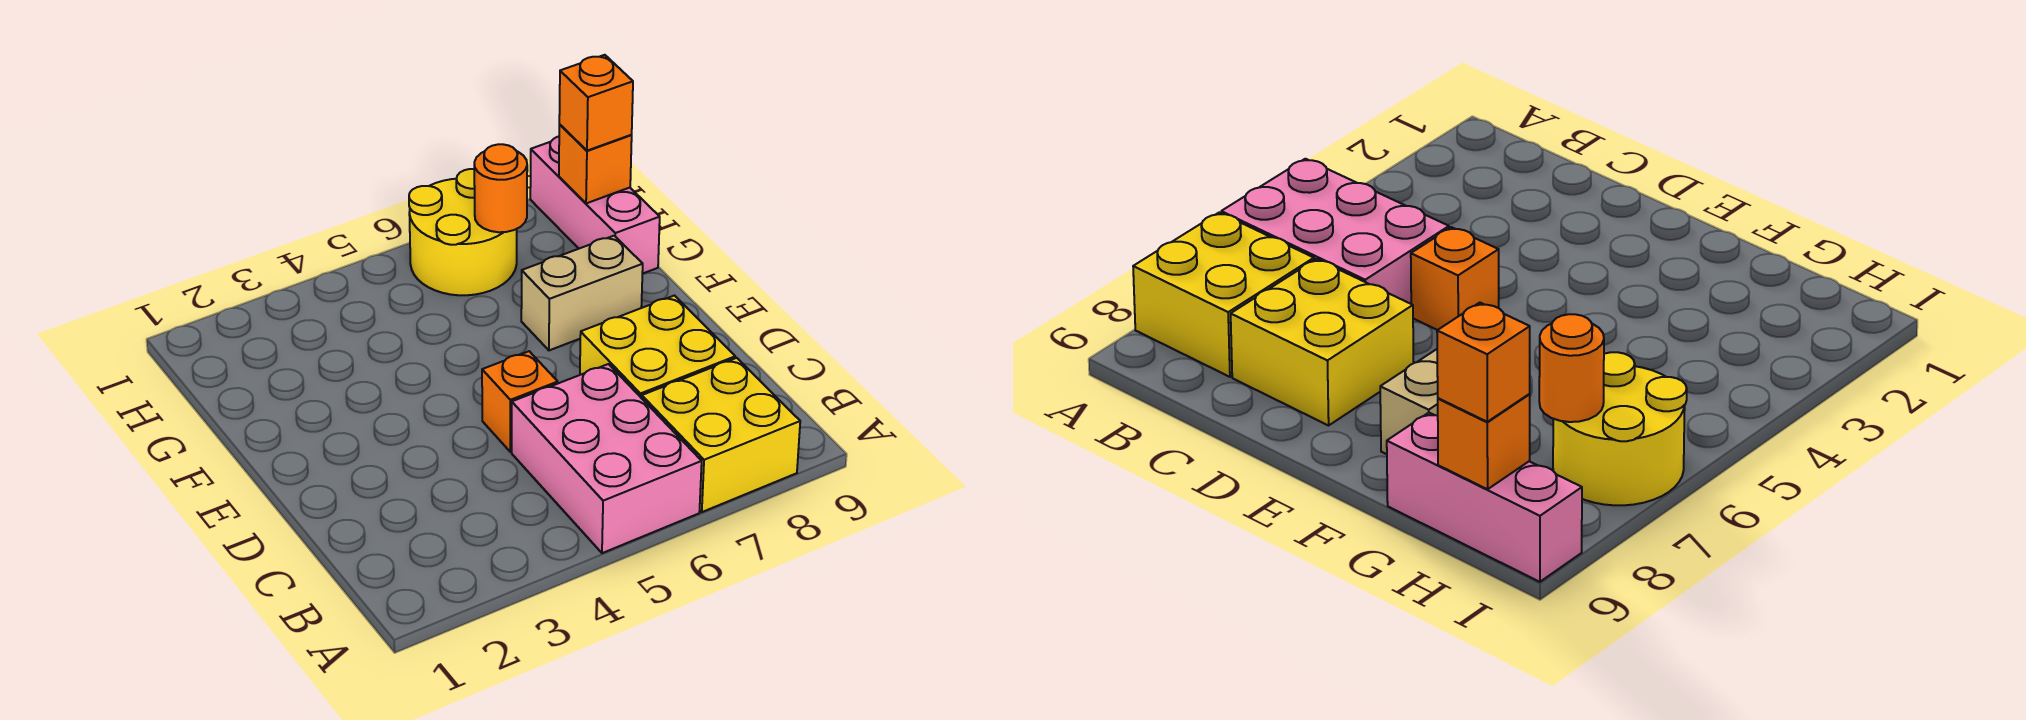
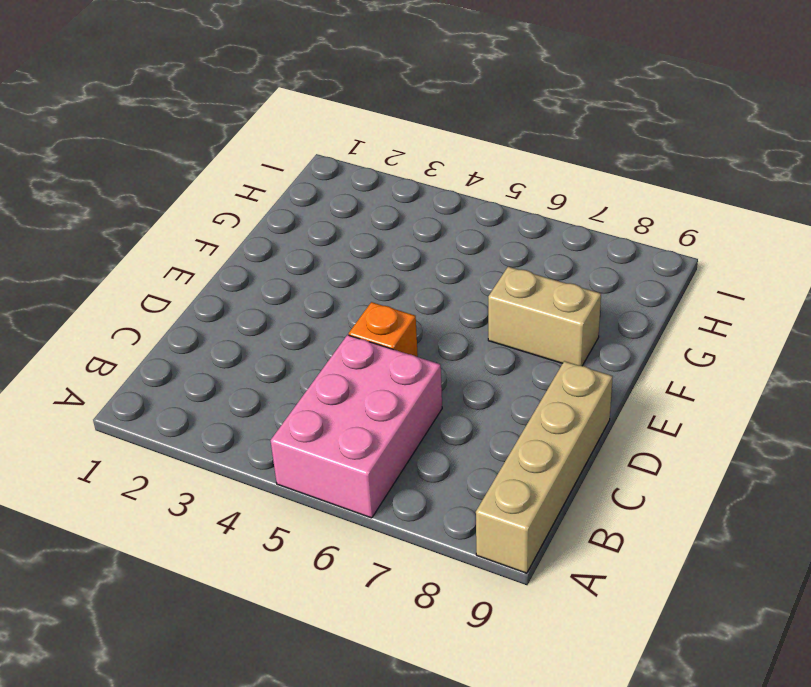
tan brick A9:D9 level 1 -> none
none -> yellow brick A7:B8 level 1
none -> yellow brick C7:D8 level 1

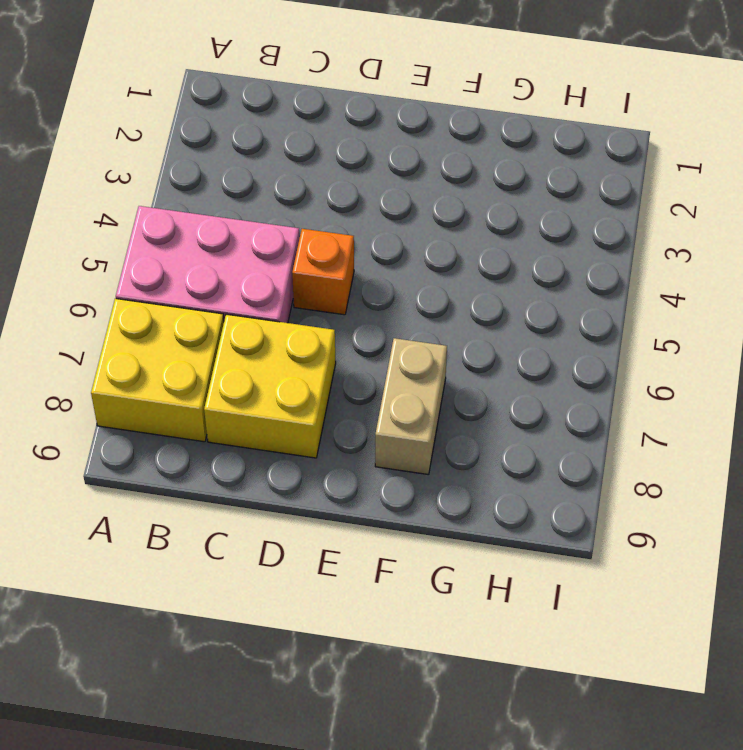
none -> pink brick G9:I9 level 1
none -> yellow round brick H6:I7 level 1

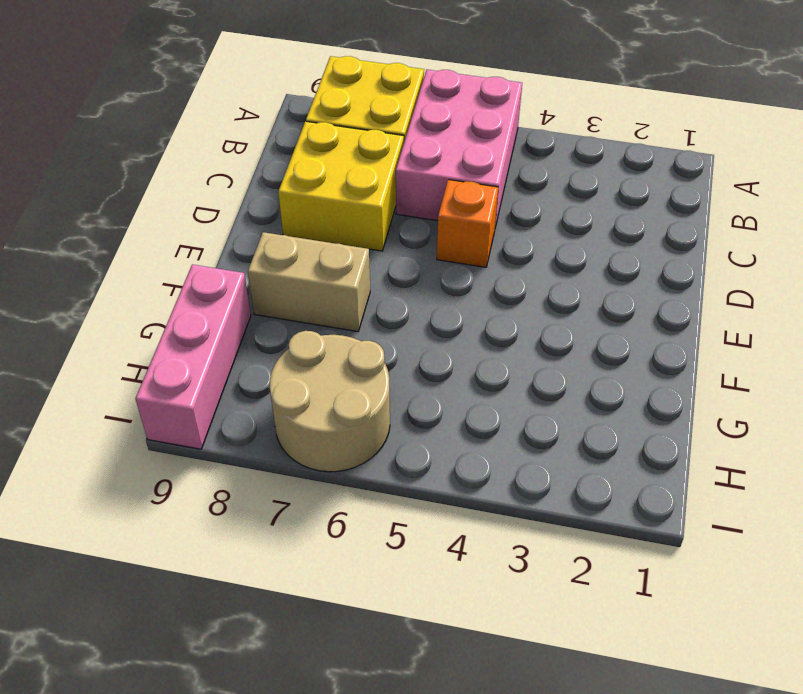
tan round brick H6:I7 level 1 -> yellow round brick H6:I7 level 1
none -> orange round brick H7 level 2
none -> orange brick H9 level 2

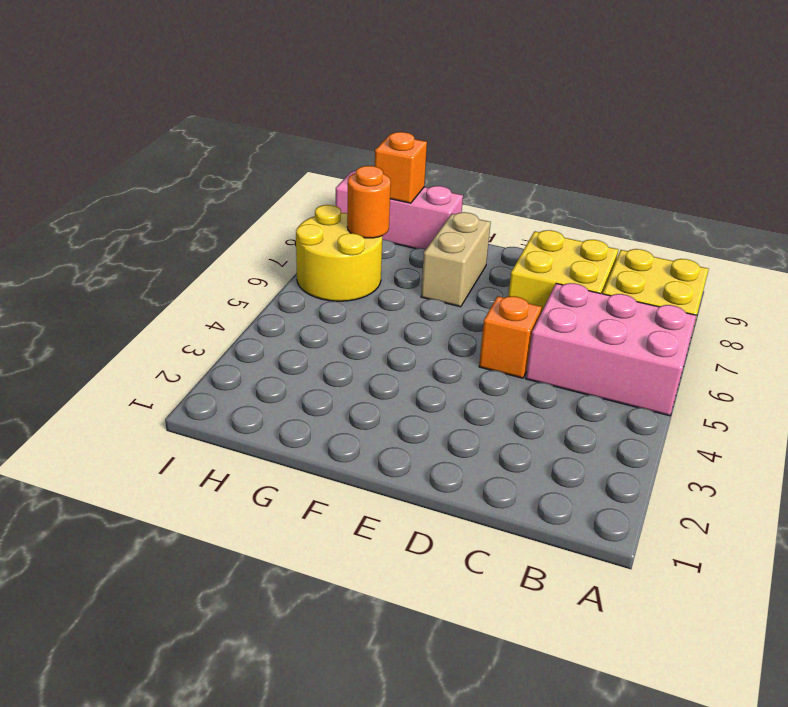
none -> orange brick H9 level 3

